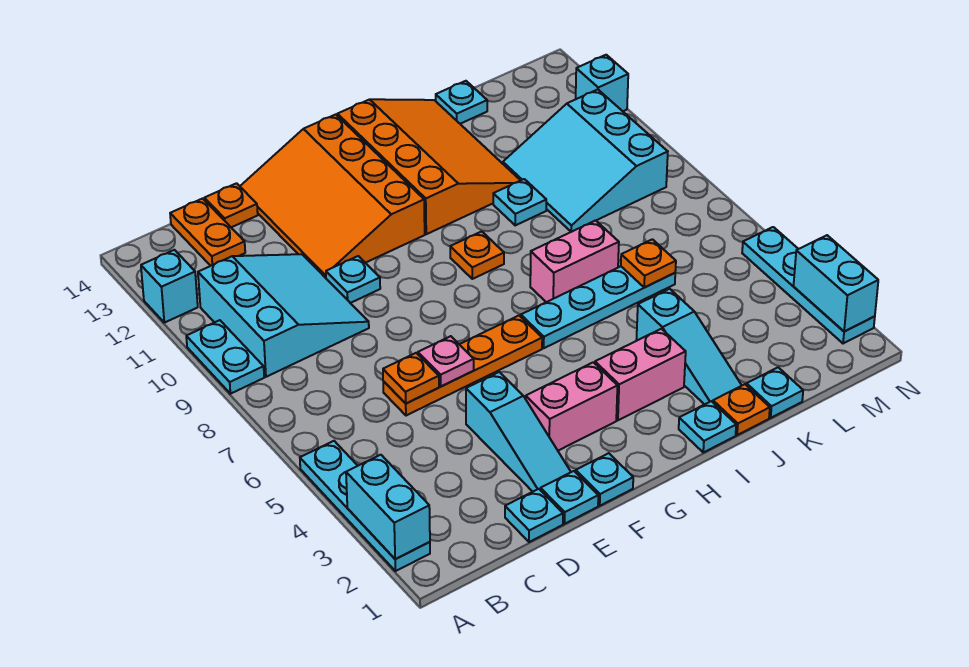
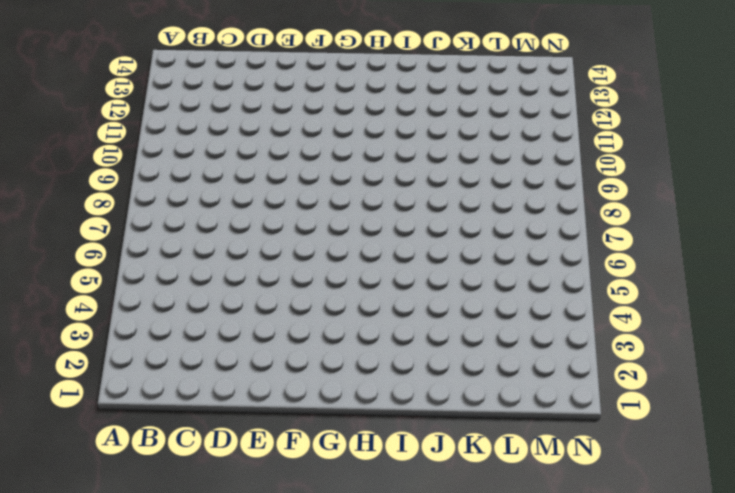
none -> cyan plate A2:A5 level 1
none -> cyan plate A9:A10 level 1
none -> cyan brick A12 level 1
none -> cyan slope B9:D11 level 1 top B

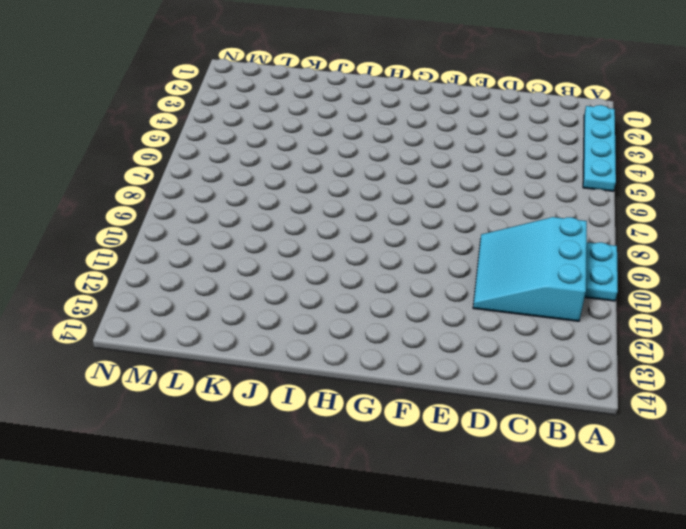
none -> cyan brick A12 level 1
none -> orange plate C13:C14 level 1
none -> cyan plate D1 level 1
none -> orange plate D6:G6 level 1

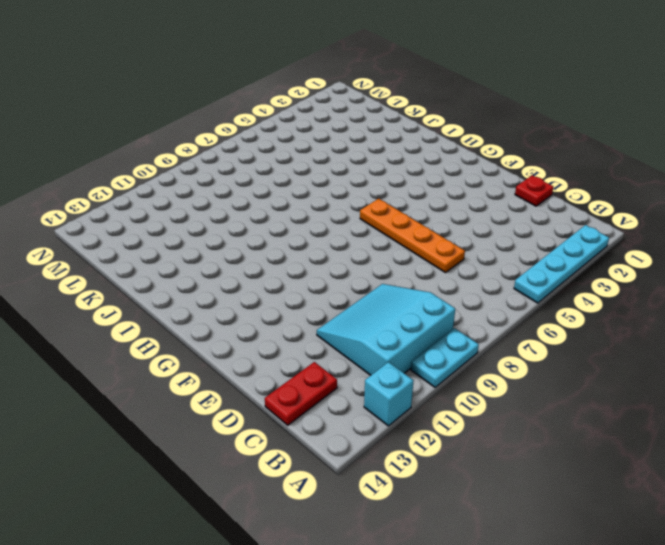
red plate C13:C14 level 1 -> orange plate C13:C14 level 1
red plate D1 level 1 -> cyan plate D1 level 1
none -> orange plate D14 level 1
none -> cyan plate E1 level 1
none -> cyan slope E2:E4 level 1 top 4
none -> cyan plate E10 level 1

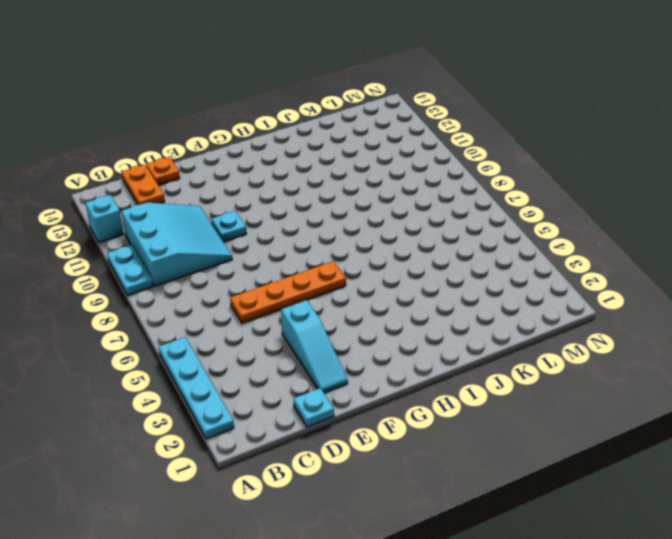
none -> cyan plate E1 level 1
none -> orange slope E11:G14 level 1 top G
none -> cyan plate F1 level 1
none -> pink brick F3:G3 level 1

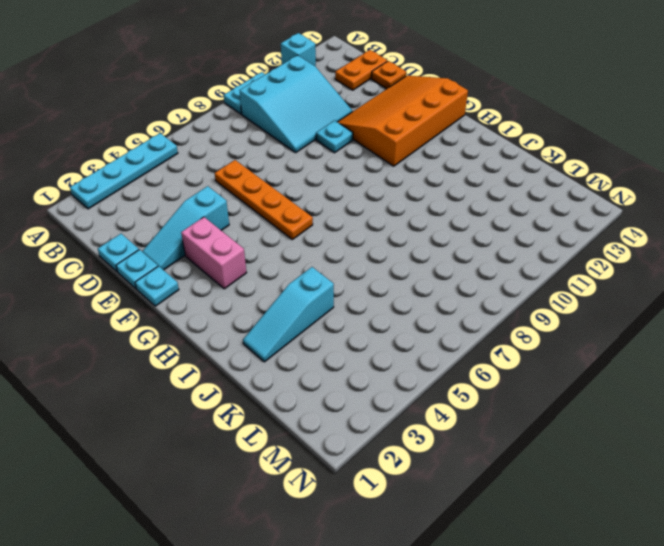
none -> pink brick H3:I3 level 1
none -> cyan plate H6:K6 level 1
none -> orange plate H9 level 1
none -> orange slope H11:J14 level 1 top H

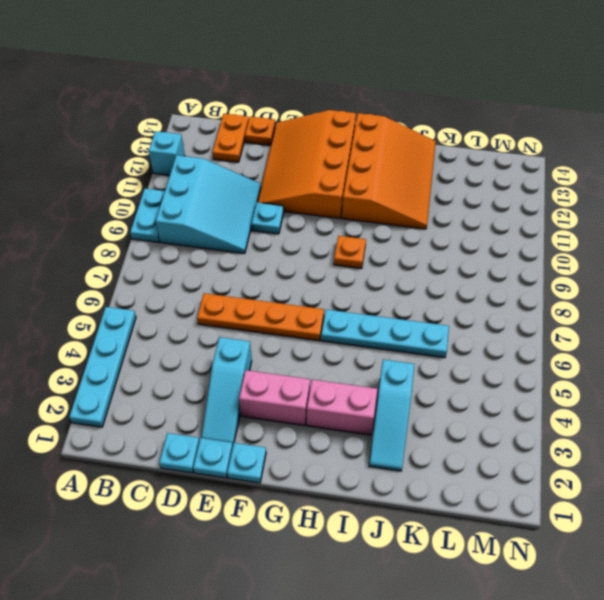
none -> cyan plate I1 level 1
none -> pink brick I7:J7 level 1
none -> orange plate J1 level 1
none -> cyan plate J10 level 1

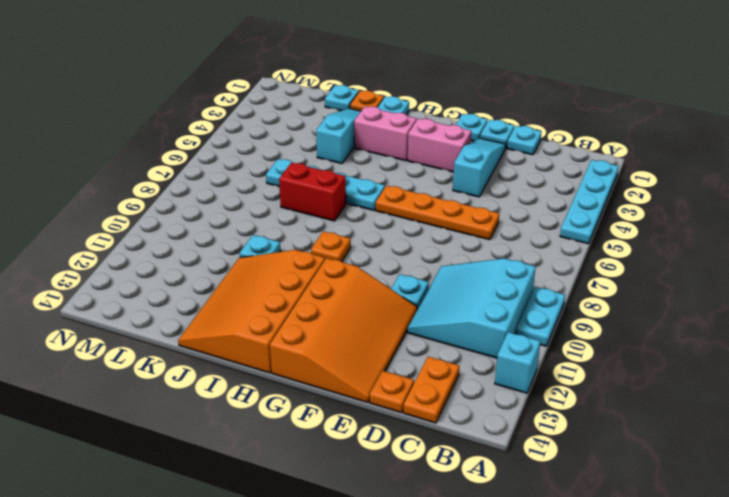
red brick I7:J7 level 1 -> pink brick I7:J7 level 1
none -> cyan slope K9:M11 level 1 top M
none -> cyan plate K14 level 1
none -> cyan plate N2:N5 level 1
none -> cyan brick N12 level 1

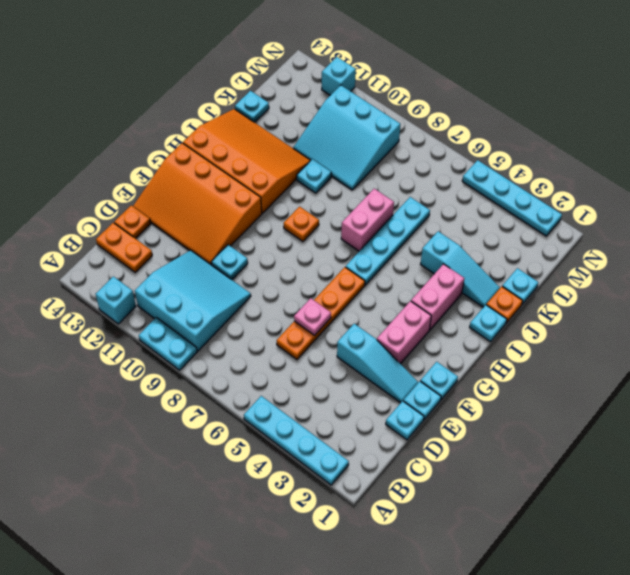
none -> cyan brick A2:A3 level 2
none -> orange plate D6 level 2
none -> orange plate K6 level 2
none -> cyan brick N2:N3 level 2

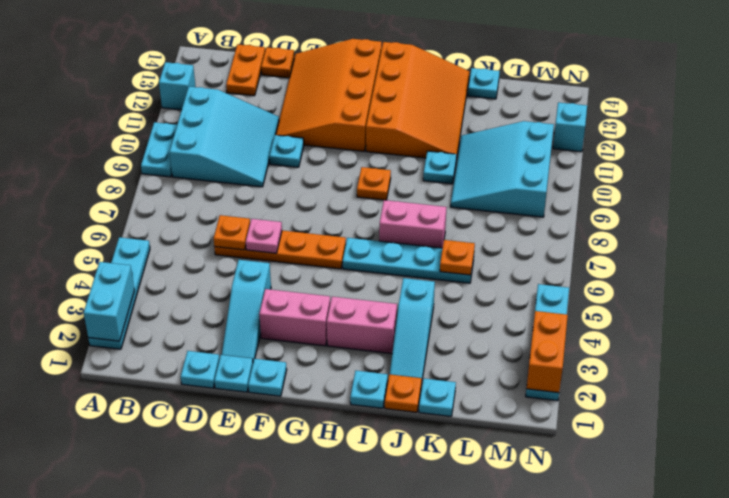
orange brick N2:N3 level 2 -> cyan brick N2:N3 level 2

